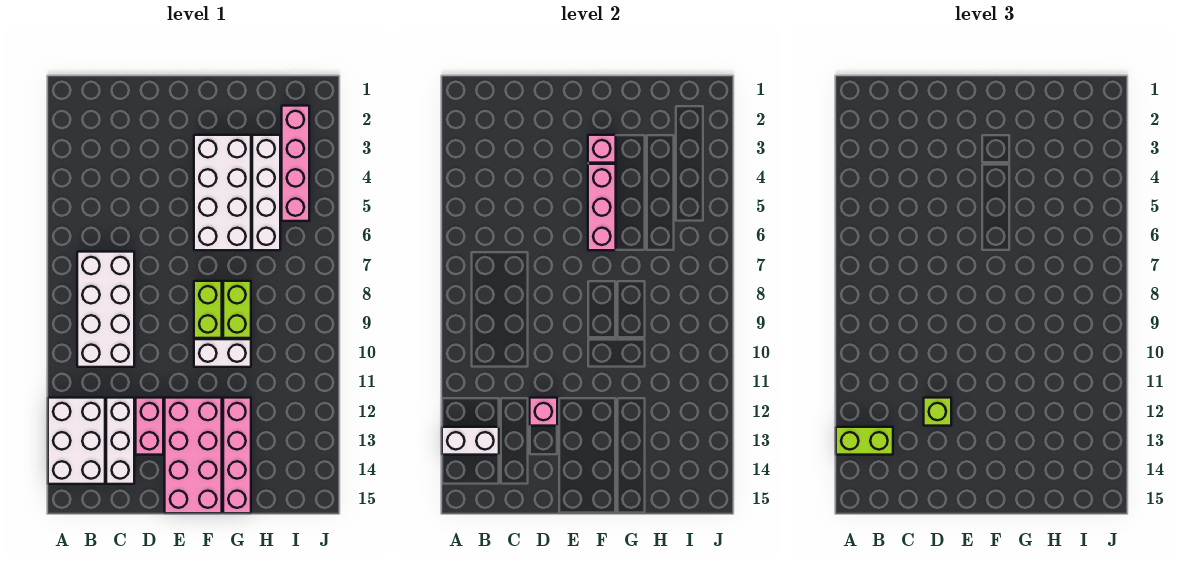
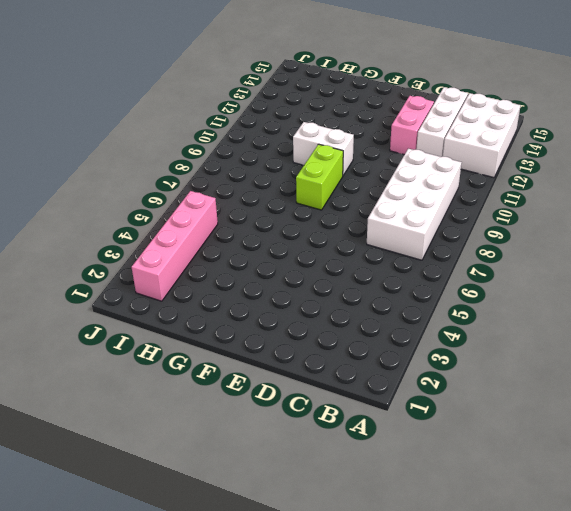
none -> pink brick E12:F15 level 1
none -> white brick F3:G6 level 1
none -> lime brick G8:G9 level 1

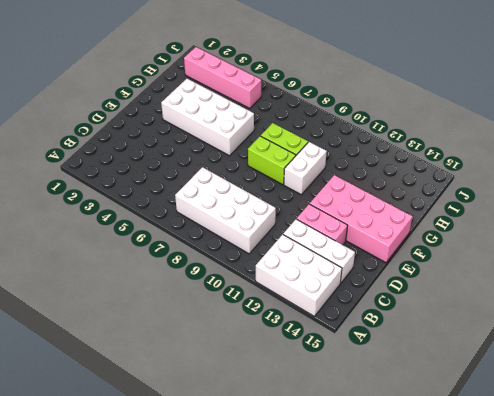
none -> pink brick G12:G15 level 1
none -> white brick H3:H6 level 1
none -> white brick A13:B13 level 2

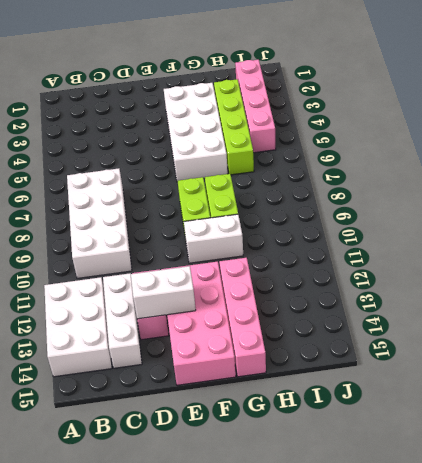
white brick D13:E13 level 2 -> white brick A13:B13 level 2
lime brick H3:H6 level 1 -> white brick H3:H6 level 1
none -> pink brick D12 level 2
none -> pink brick F3 level 2
none -> pink brick F4:F6 level 2

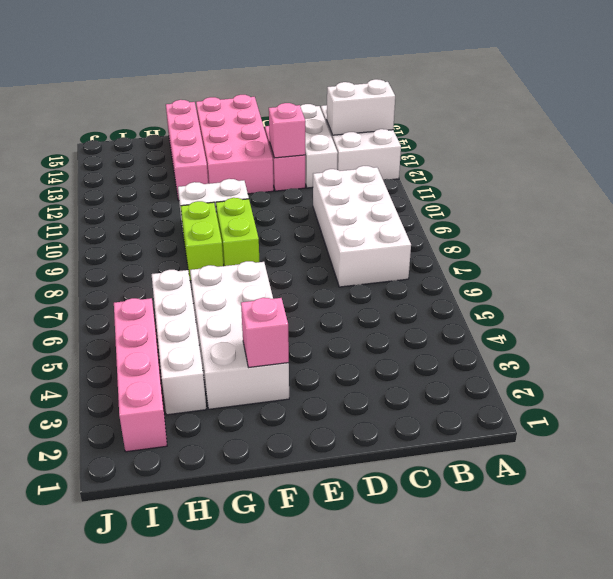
none -> pink brick F4:F6 level 2
none -> lime brick A13:B13 level 3
none -> lime brick D12 level 3

